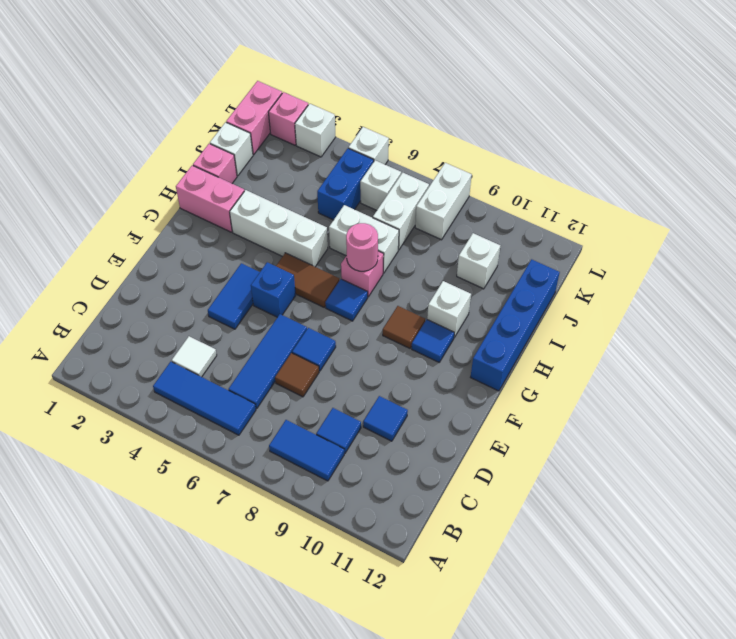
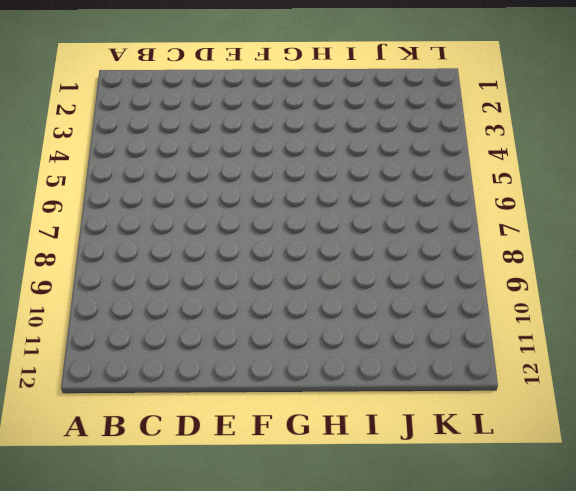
none -> blue tile B4:B6 level 1
none -> blue tile B8:B9 level 1
none -> white tile C4 level 1
none -> blue tile C6:E6 level 1

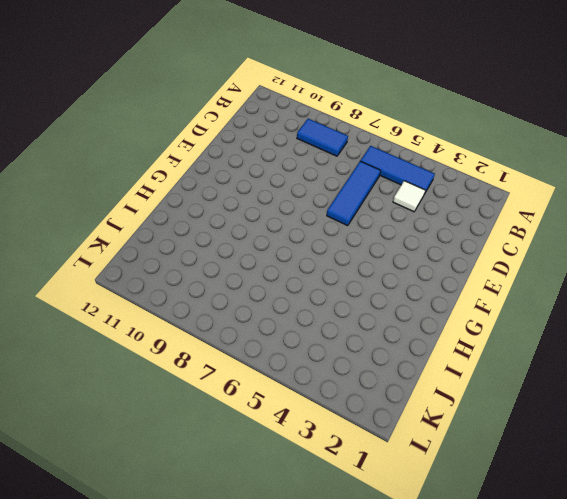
none -> blue tile C9 level 1
none -> brown tile D7 level 1
none -> blue tile D10 level 1
none -> blue tile E4:F4 level 1

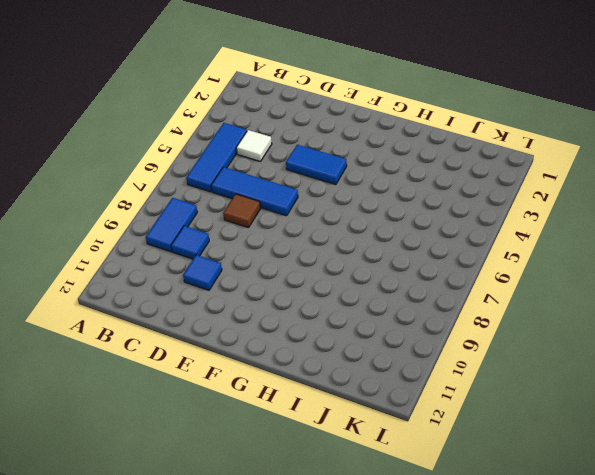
none -> blue tile E7 level 1
none -> blue brick F5 level 1
none -> brown tile G5:G6 level 1
none -> blue tile G7 level 1

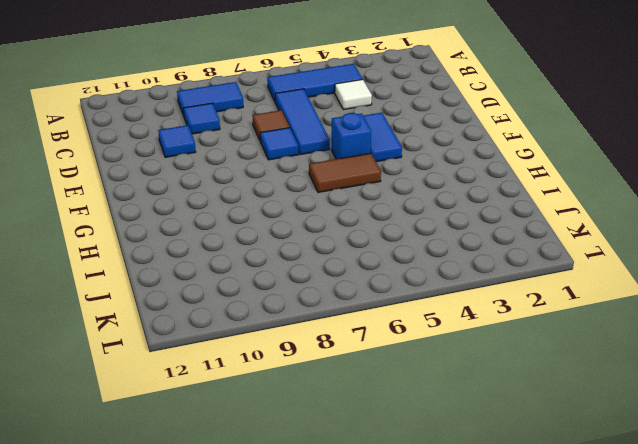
none -> blue tile G7 level 1
none -> brown tile G9 level 1
none -> blue tile G10 level 1
none -> blue brick G12:J12 level 1

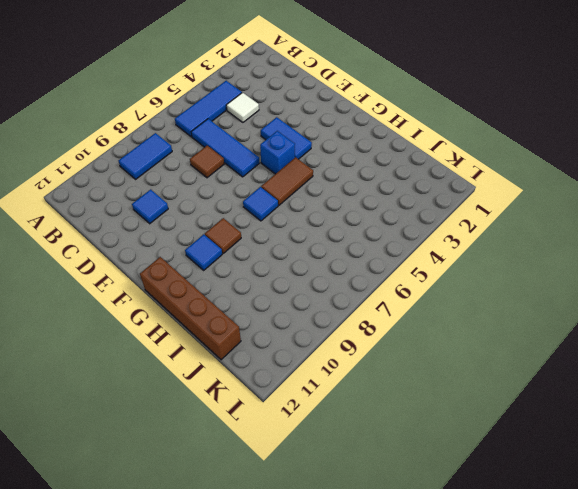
brown brick G12:J12 level 1 -> blue brick G12:J12 level 1
none -> blue tile C9 level 1
none -> blue tile E7 level 1
none -> pink brick H1:H2 level 1
none -> white brick H3:H5 level 1

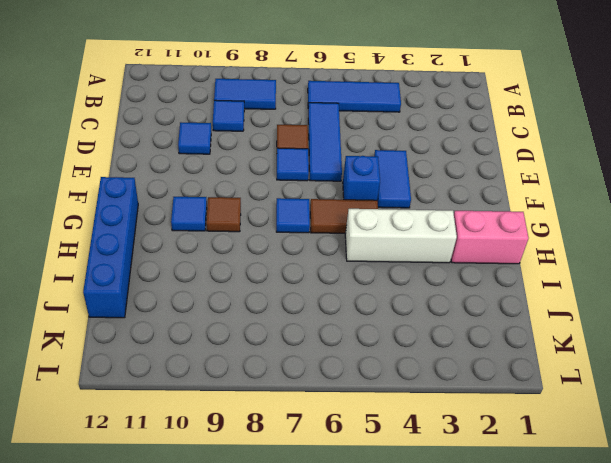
none -> white tile C4 level 1
none -> pink brick H7 level 1
none -> white brick H10 level 1
none -> pink brick I1 level 1

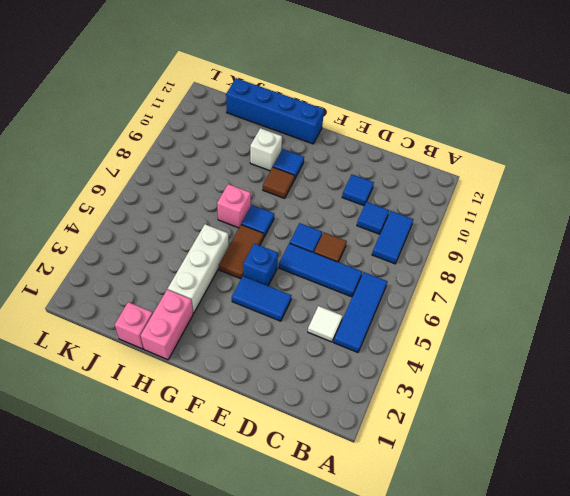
none -> white brick I6:I7 level 1
none -> white brick J1 level 1
none -> blue brick J5:K5 level 1
none -> white brick J7:K7 level 1

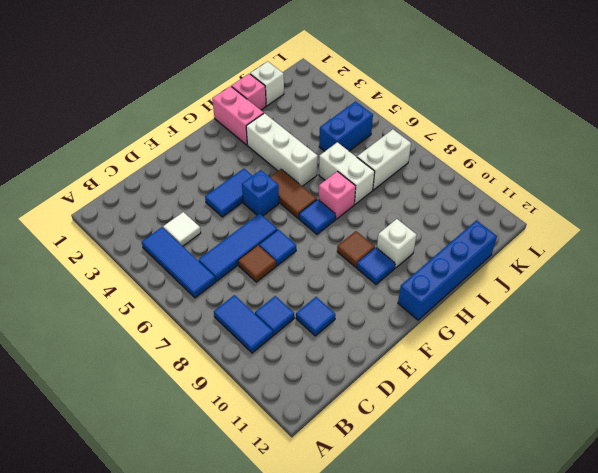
none -> white brick J10 level 1
none -> pink brick K1:L1 level 1
none -> white brick K6 level 1
none -> white brick K8:L8 level 1

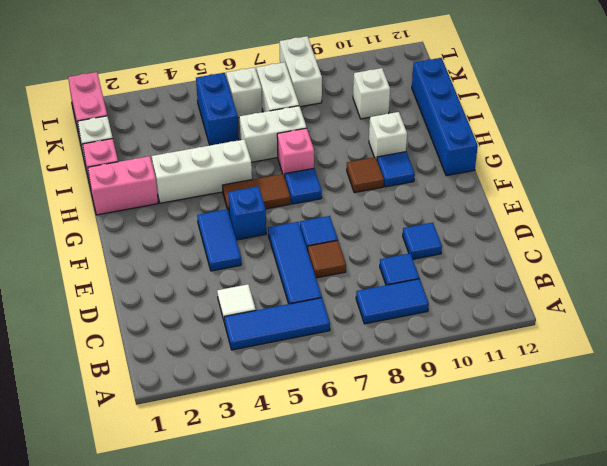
none -> pink brick L2 level 1
none -> white brick L3 level 1
none -> white brick L5 level 1
none -> pink round brick H7 level 2

